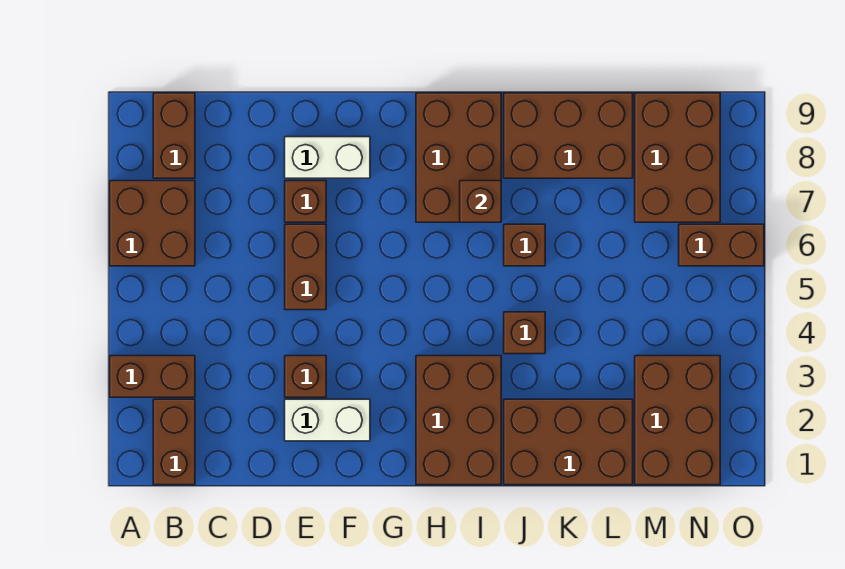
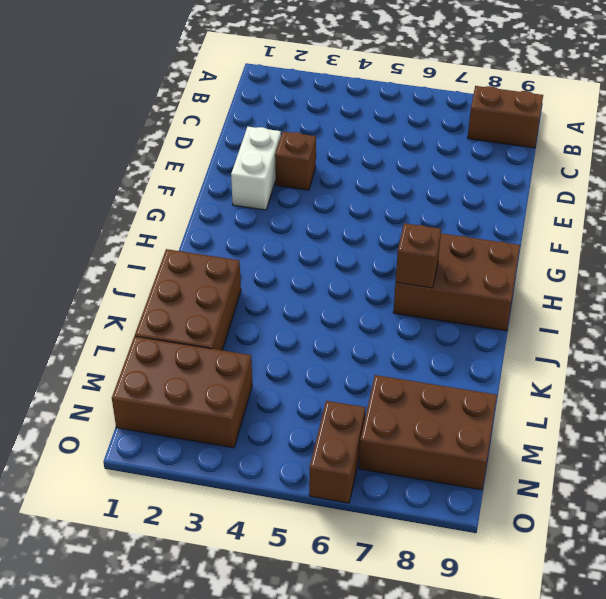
none -> brown brick A3:B3 level 1
none -> brown brick A6:B7 level 1
none -> brown brick B1:B2 level 1

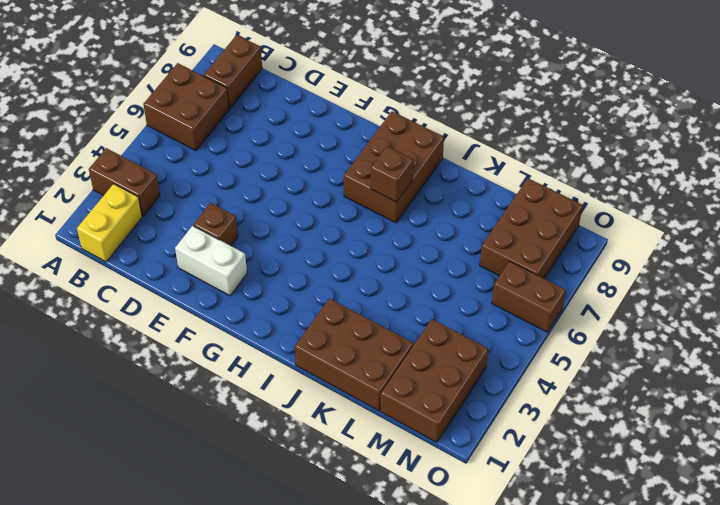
yellow brick B1:B2 level 1 -> brown brick B1:B2 level 1
none -> brown brick E5:E6 level 1
none -> brown brick E7 level 1
none -> white brick E8:F8 level 1

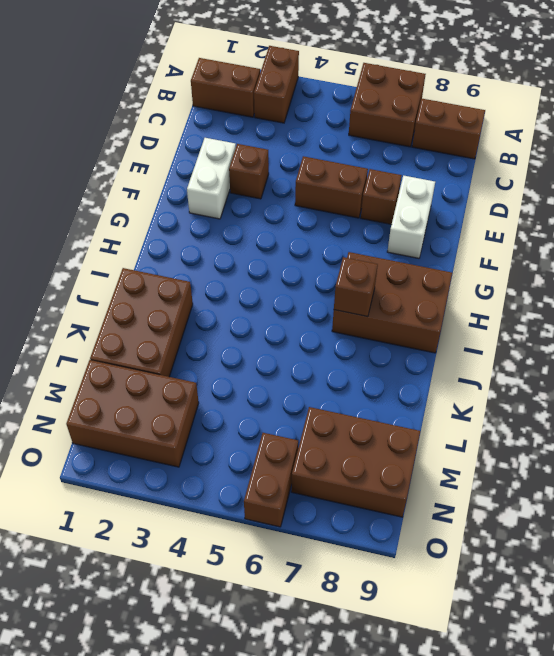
none -> brown brick H1:I3 level 1
none -> brown brick J4 level 1
none -> brown brick J6 level 1

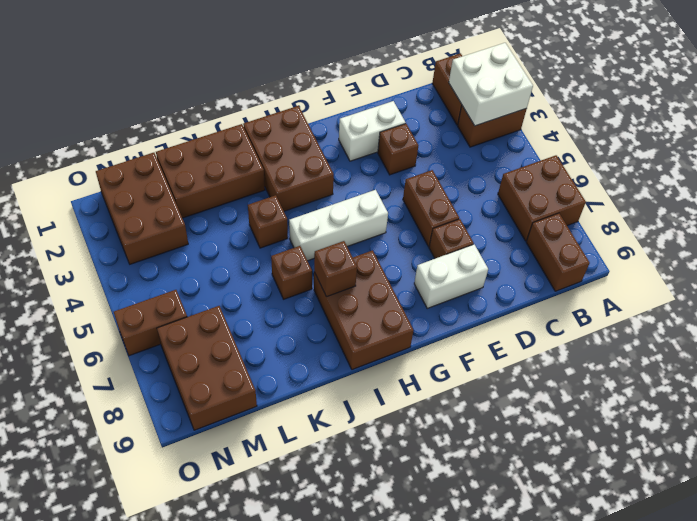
white brick A2:B3 level 2 -> none
white brick G5:I5 level 1 -> none
none -> brown brick J8:L9 level 1

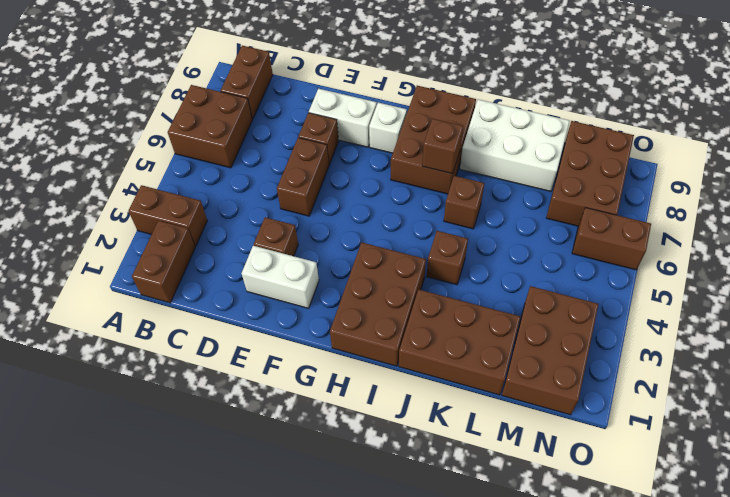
white brick G8 level 1 -> none
white brick J8:L9 level 1 -> brown brick J8:L9 level 1

